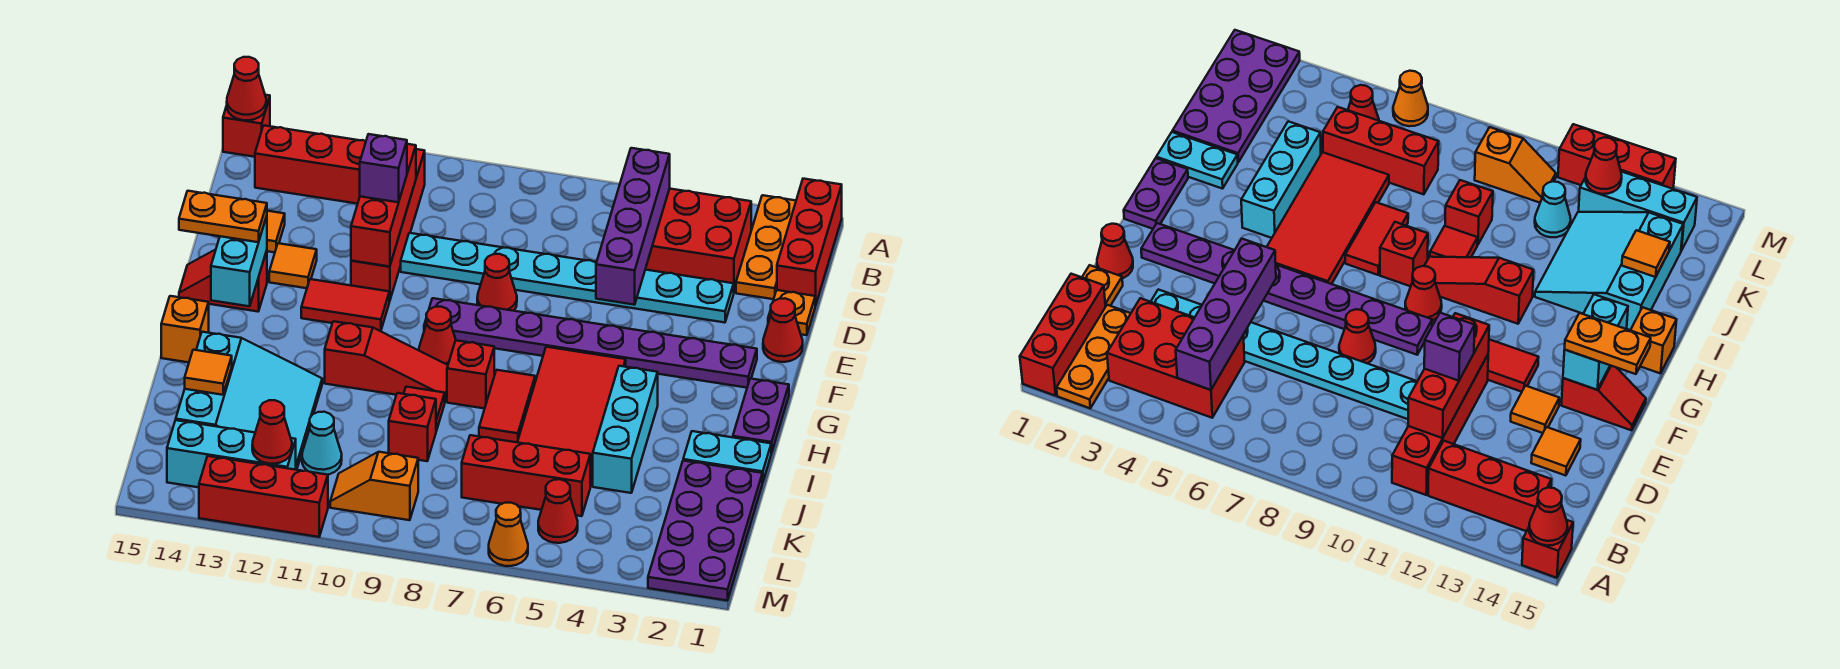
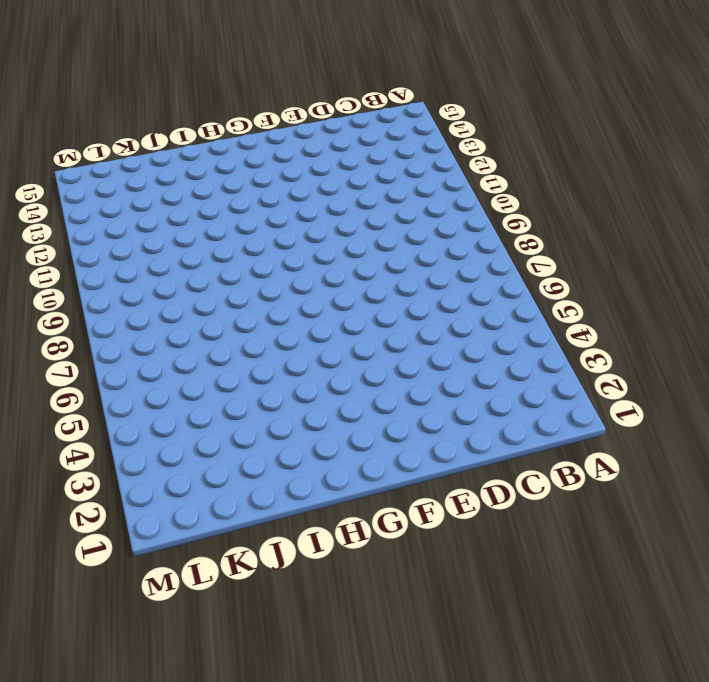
none -> red brick A1:C1 level 1
none -> orange plate A2:C2 level 1
none -> red brick A15 level 1
none -> red brick B3:C5 level 1

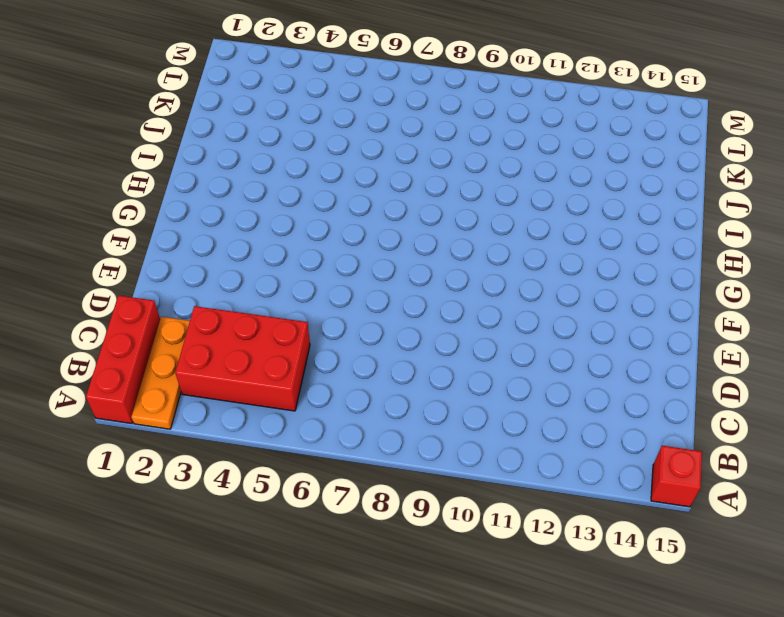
none -> red brick B11:E11 level 1
none -> red brick B12:B14 level 1
none -> orange plate D1 level 1
none -> cyan plate D3:D10 level 1

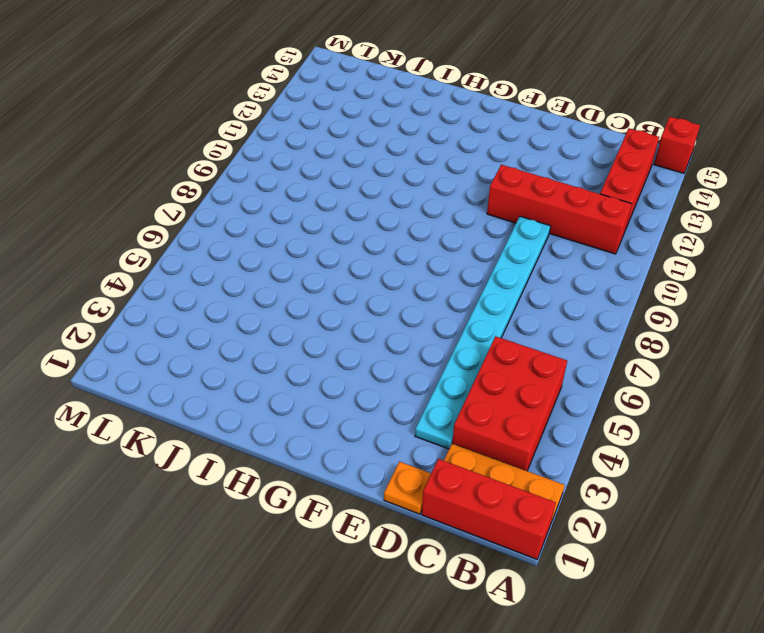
none -> orange tile D14 level 1
none -> red cone E1 level 1
none -> red cone E8 level 1
none -> orange tile E13 level 1

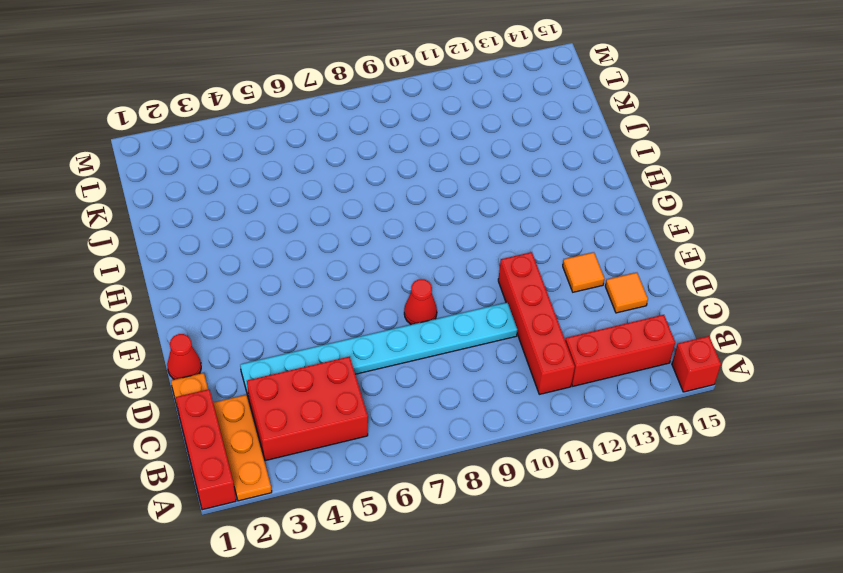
none -> purple plate F2:F9 level 1
none -> red tile F11:F12 level 1
none -> red slope F14:F15 level 1 top 14
none -> purple plate G1:H1 level 1

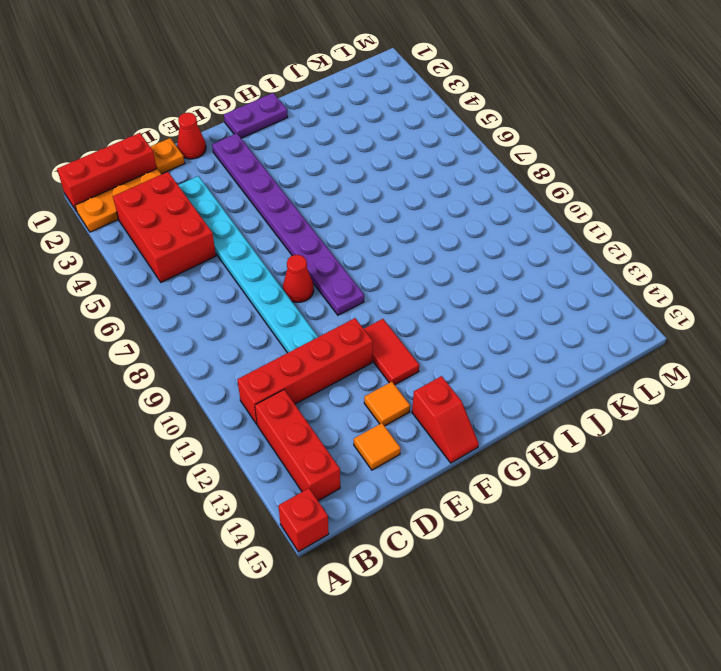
none -> red tile G5:J6 level 1
none -> red cone G9 level 1
none -> cyan brick H4:J4 level 1
none -> red tile H7:I7 level 1

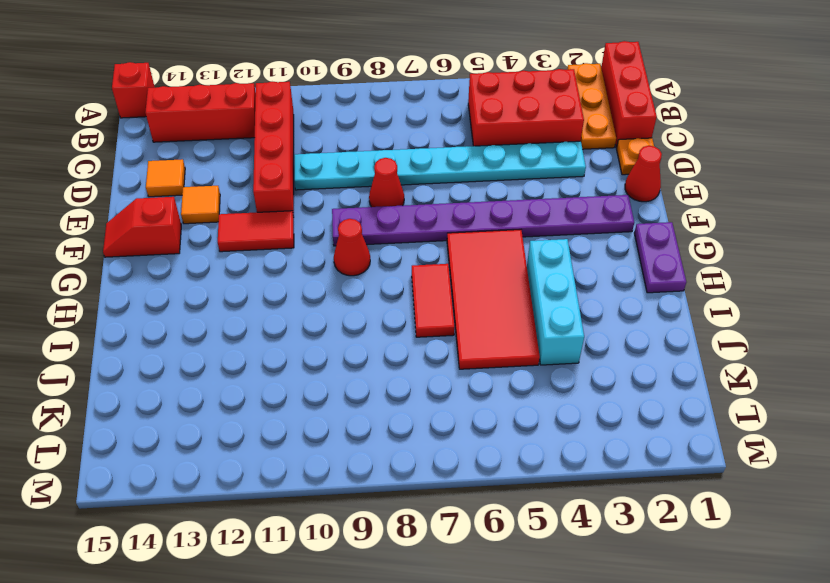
none -> red brick H8 level 1
none -> red slope H9:H11 level 1 top 11
none -> orange brick H15 level 1
none -> cyan plate I1:I2 level 1

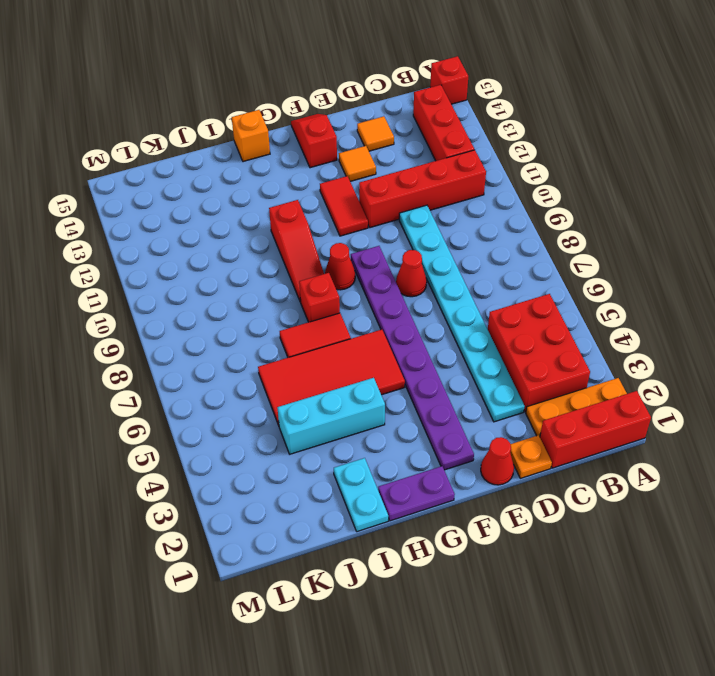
none -> red tile I9 level 1
none -> cyan slope I12:K14 level 1 top 14
none -> purple plate J1:M2 level 1
none -> red brick J9 level 1

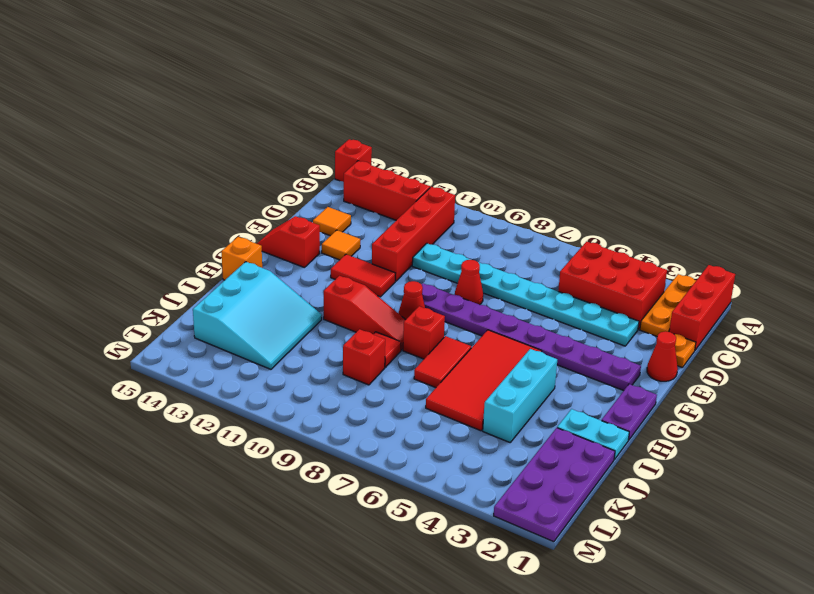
none -> red brick K5:K7 level 1
none -> cyan cone K11 level 1
none -> red cone L5 level 1
none -> orange slope L9:L10 level 1 top 9

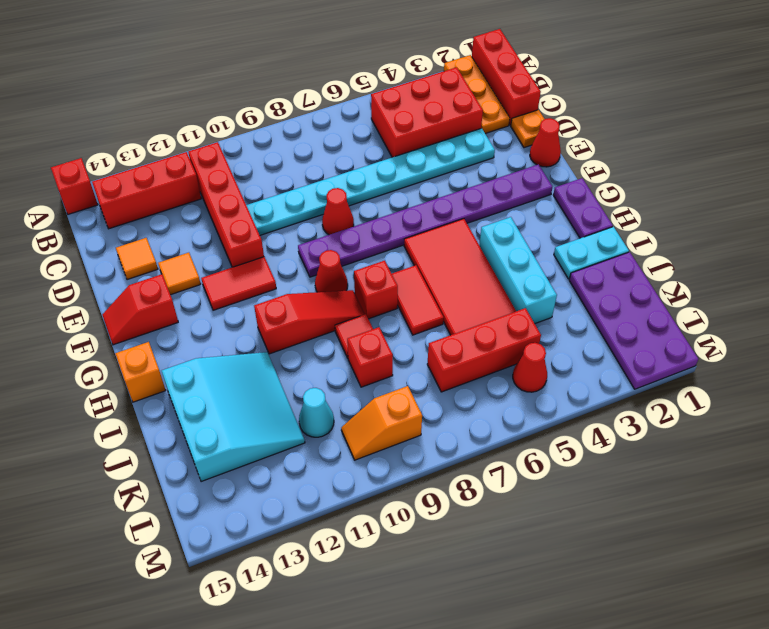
none -> cyan brick L12:L14 level 1
none -> orange cone M6 level 1
none -> red brick M11:M13 level 1
none -> red cone A15 level 2

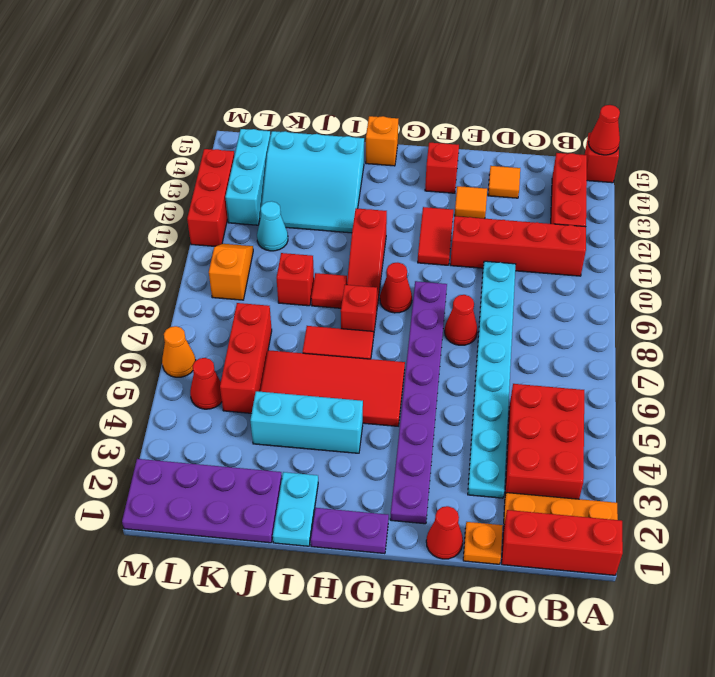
none -> purple brick B5:E5 level 2
none -> red brick C11:E11 level 2
none -> cyan brick F14:G14 level 2
none -> orange tile J14 level 2

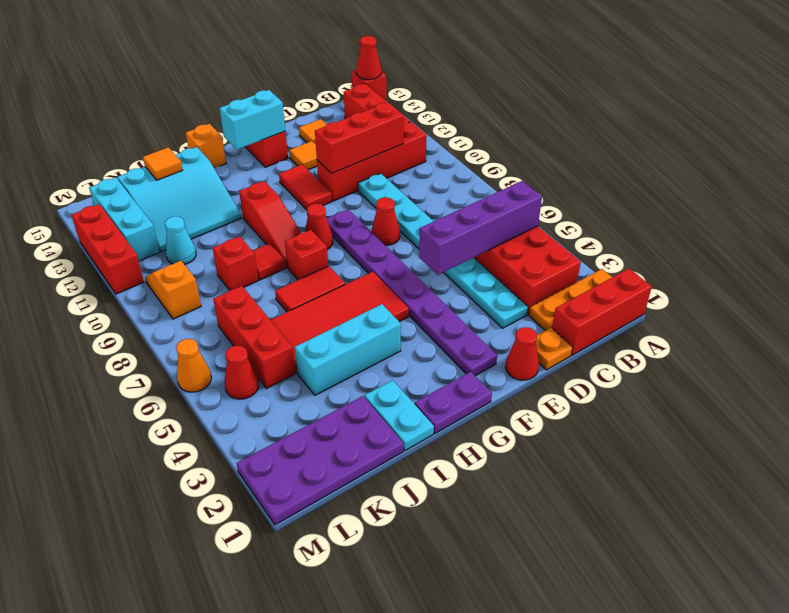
none -> red cone L12 level 2
none -> purple brick D11 level 3
none -> orange plate F14:F15 level 3

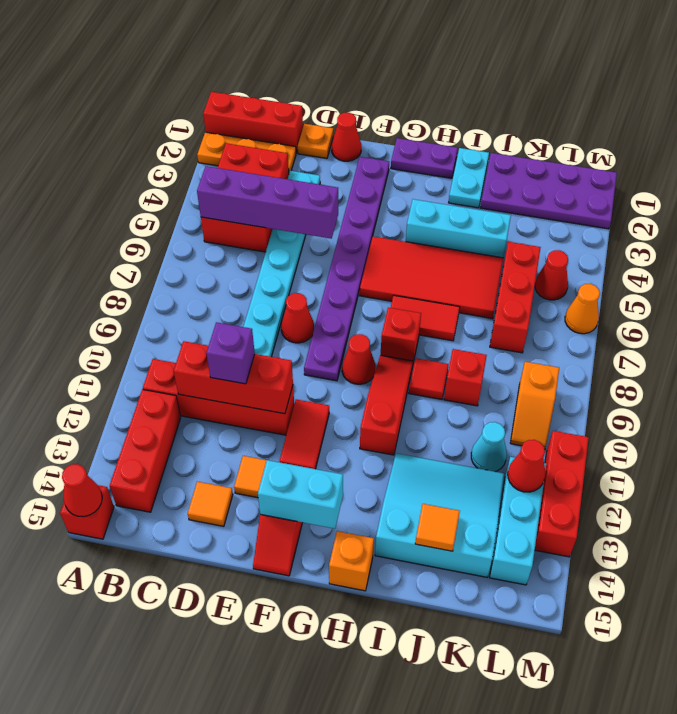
none -> orange plate F14:F15 level 3

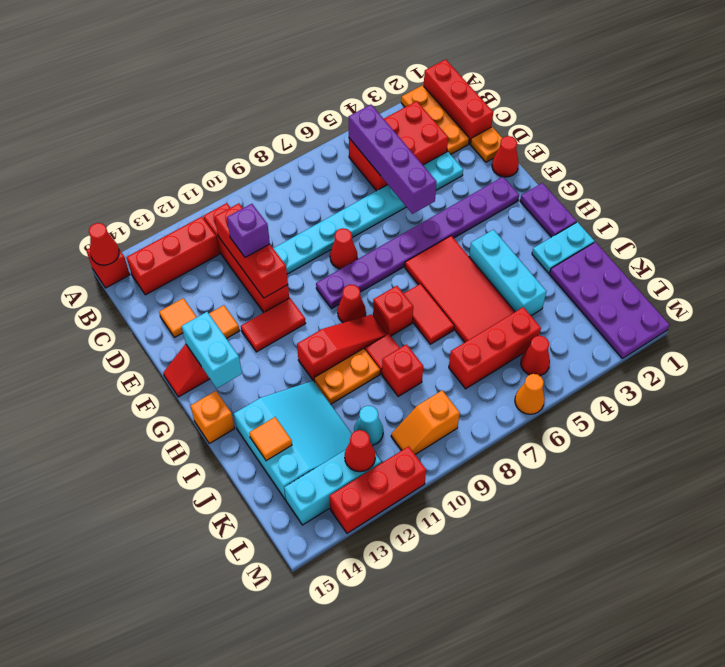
orange plate I10:I11 level 1 -> orange plate F14:F15 level 3

